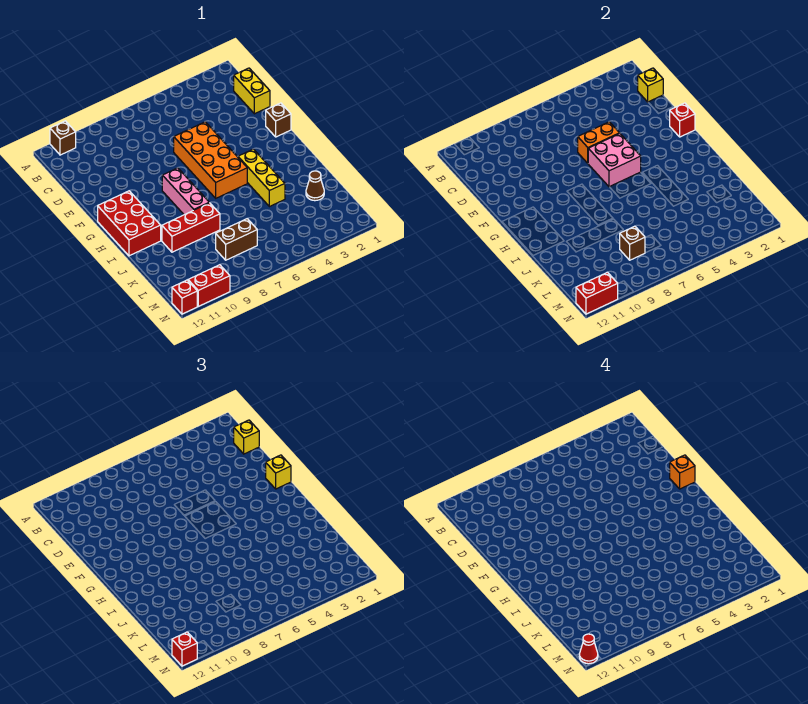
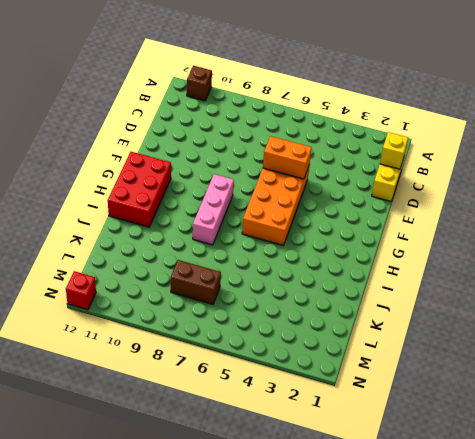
none -> brown brick F1 level 1
none -> yellow brick H4:J4 level 1
none -> red brick J8:J10 level 1

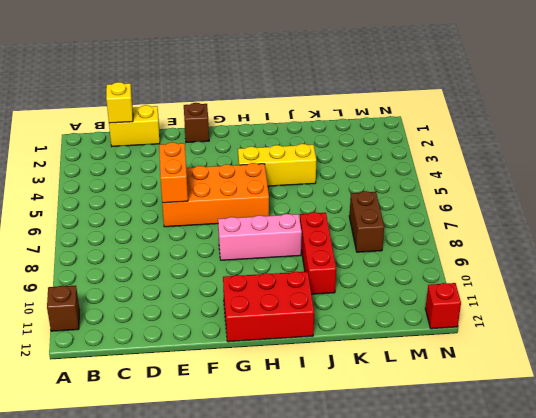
none -> brown cone K2 level 1
none -> red brick N10:N11 level 1
none -> red brick F1 level 2

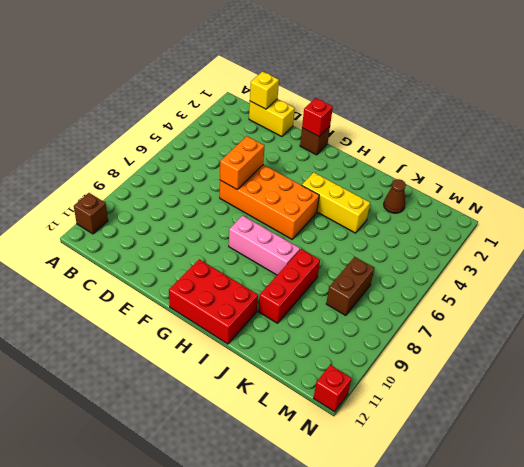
none -> red brick N10:N11 level 1
none -> pink brick F5:G6 level 2
none -> brown brick L8 level 2

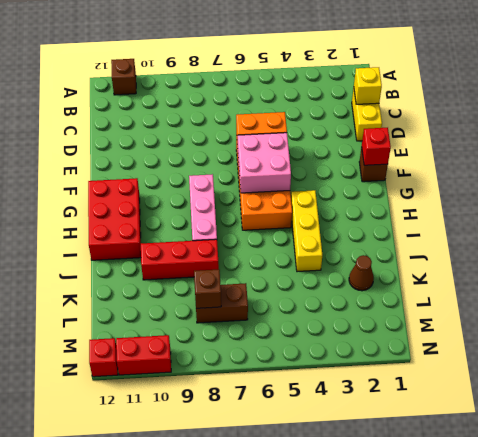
none -> red brick N11:N12 level 2
none -> yellow brick C1 level 3
none -> yellow brick F1 level 3

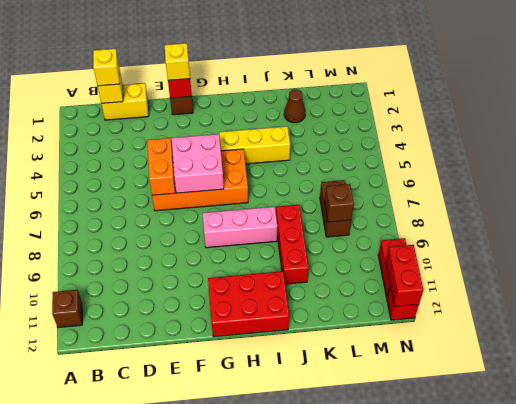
none -> red brick N12 level 3
none -> orange brick F1 level 4
none -> red cone N12 level 4

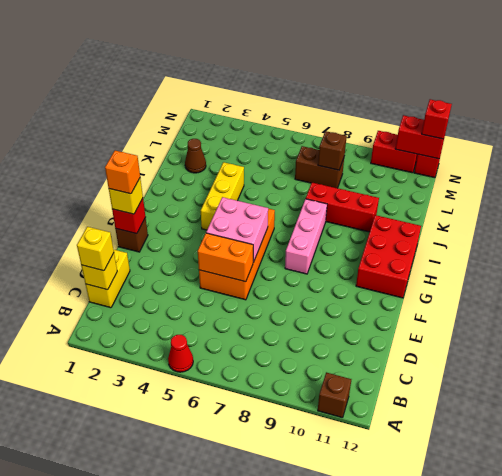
red cone A5 level 1 -> red cone N12 level 4

